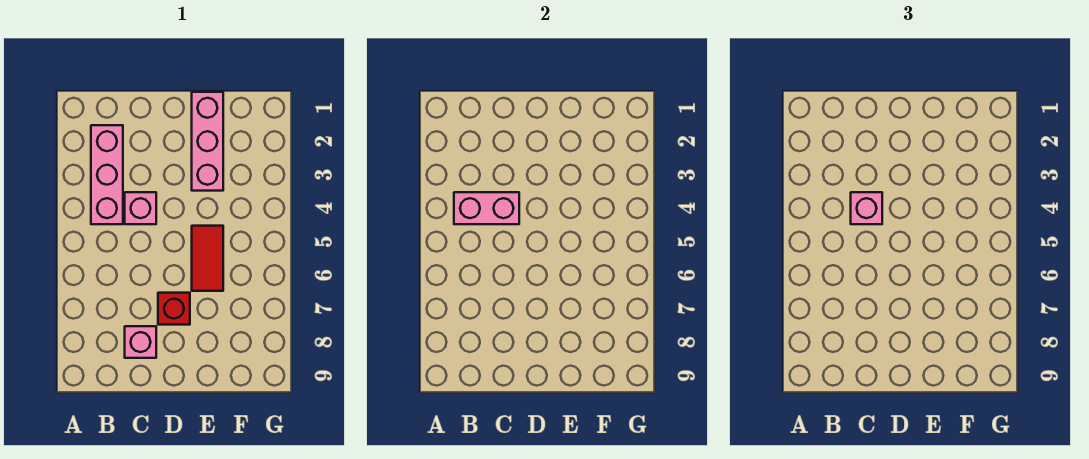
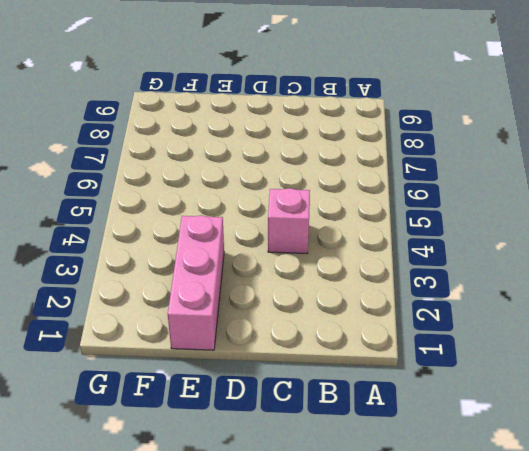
none -> pink brick B2:B4 level 1
none -> pink brick C8 level 1

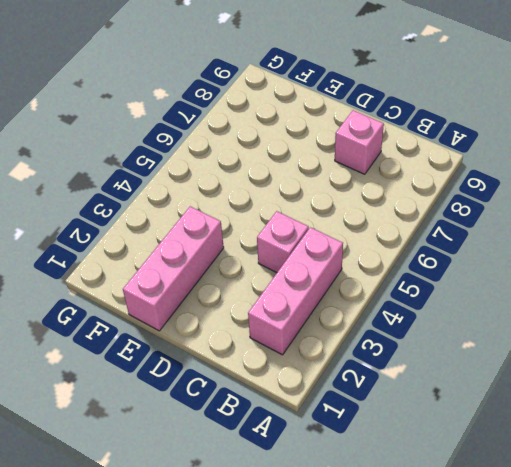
none -> red brick D7 level 1
none -> red tile E5:E6 level 1

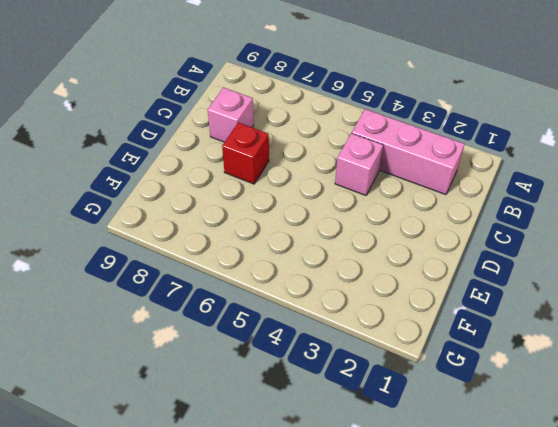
none -> pink brick E1:E3 level 1
none -> red tile E5:E6 level 1

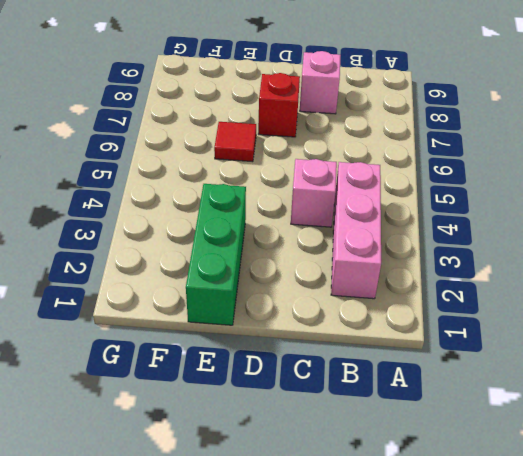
green brick E1:E3 level 1 -> pink brick E1:E3 level 1
red tile E6 level 1 -> red tile E5:E6 level 1
none -> pink brick B4:C4 level 2
none -> pink brick C4 level 3

